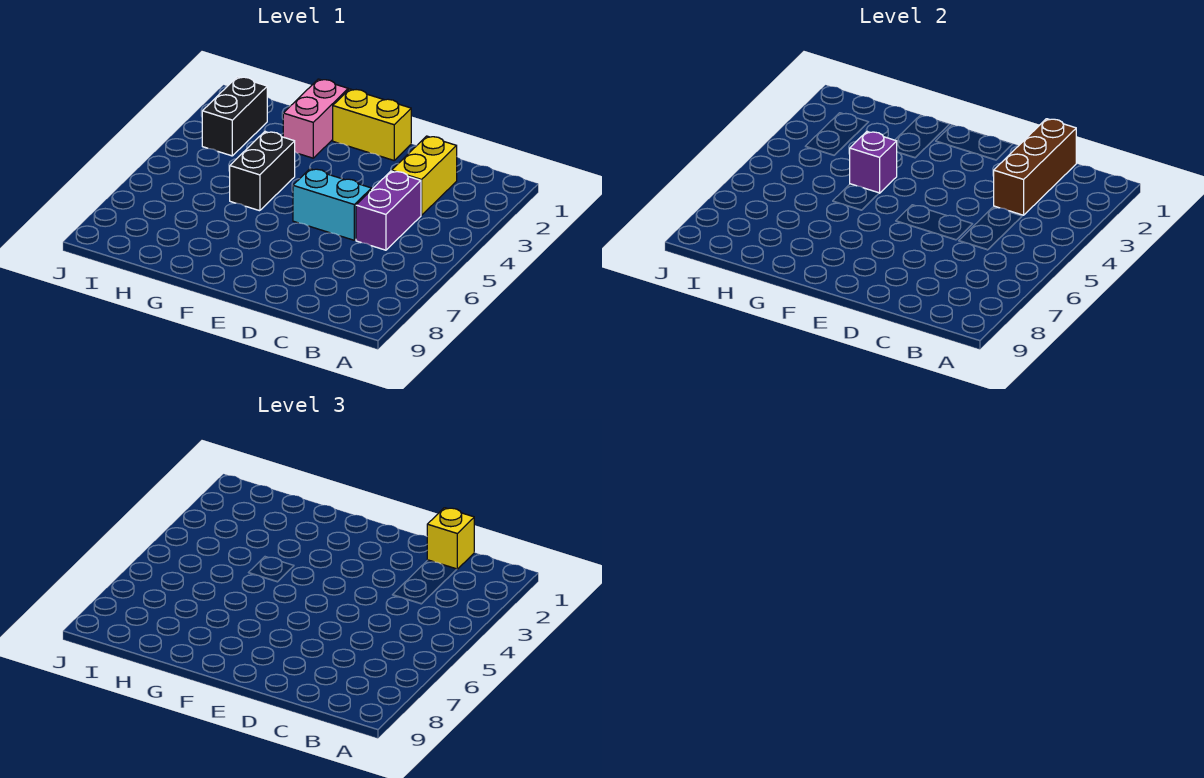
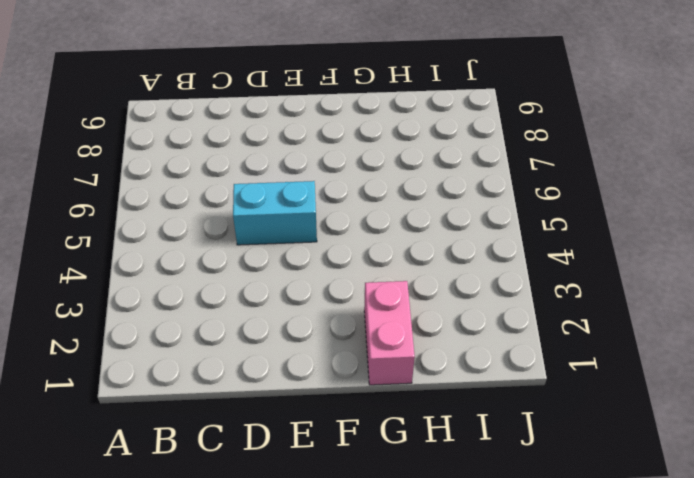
none -> yellow brick C2:C3 level 1
none -> purple brick C4:C5 level 1

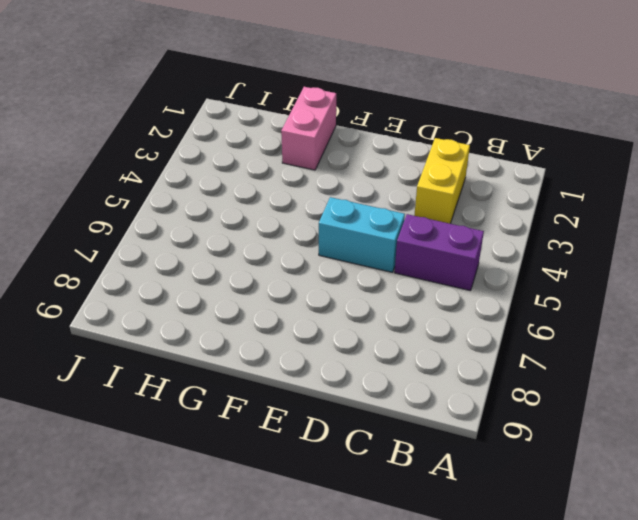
purple brick B5:C5 level 1 -> purple brick C4:C5 level 1
none -> yellow brick E1:F1 level 1
none -> black brick G4:G5 level 1

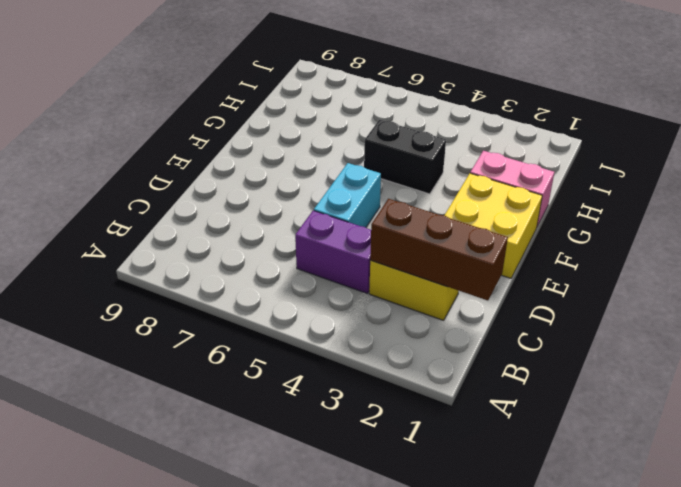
yellow brick E1:F2 level 1 -> yellow brick E1:F1 level 1
none -> black brick I2:I3 level 1
none -> purple brick G4 level 2

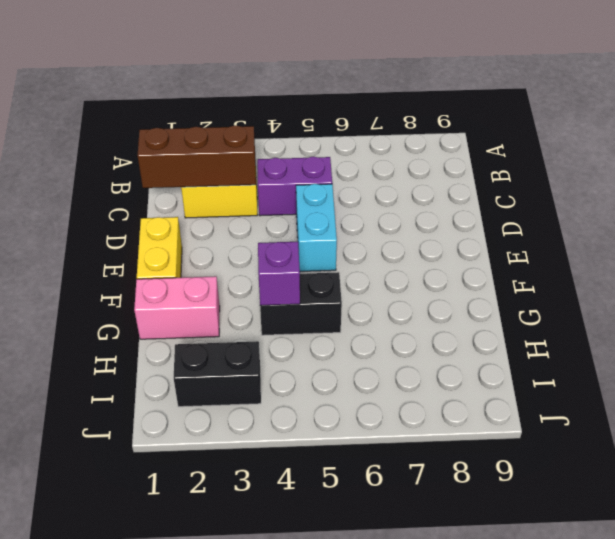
none -> yellow brick C1 level 3

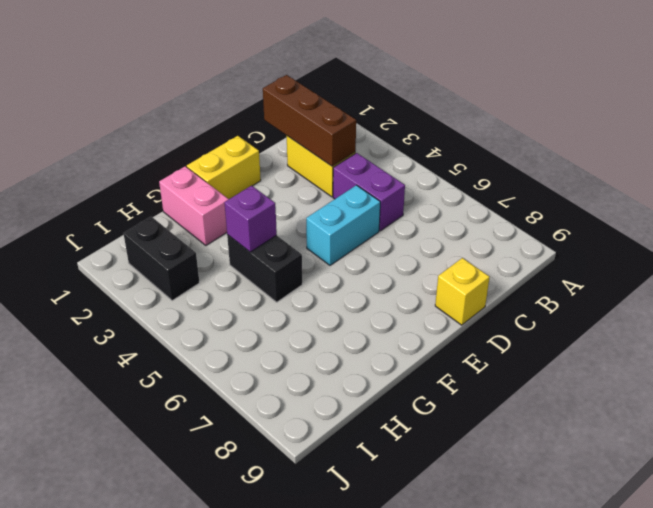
yellow brick D9 level 1 -> yellow brick C1 level 3

